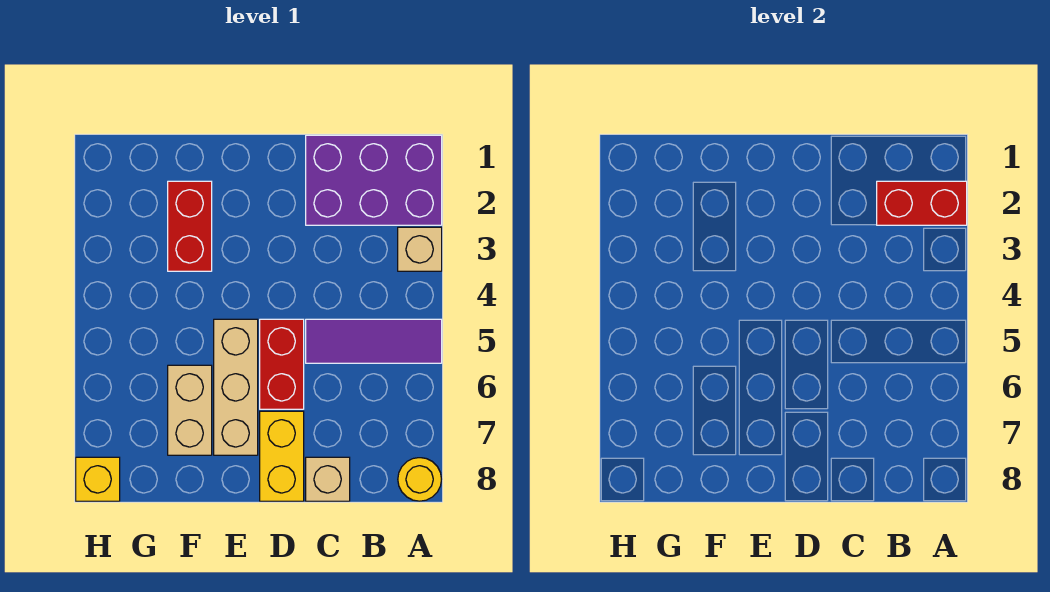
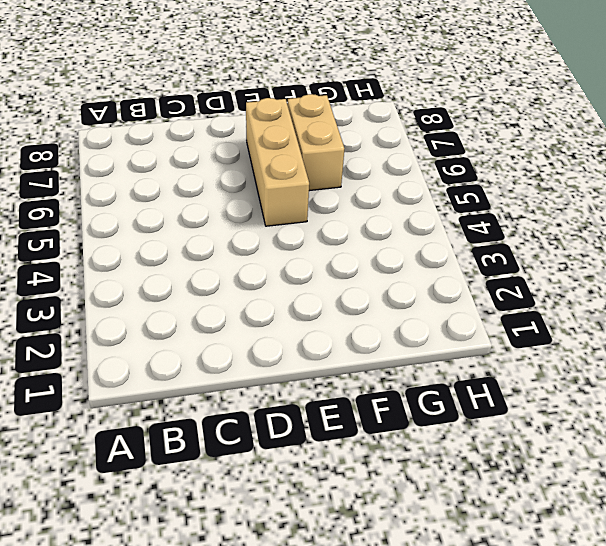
none -> purple brick A1:C2 level 1
none -> tan brick A3 level 1
none -> purple tile A5:C5 level 1

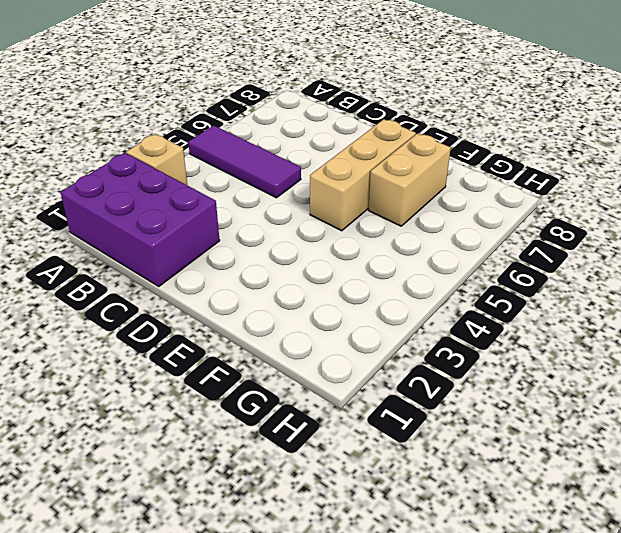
none -> yellow round brick A8 level 1
none -> tan brick C8 level 1
none -> red brick D5:D6 level 1

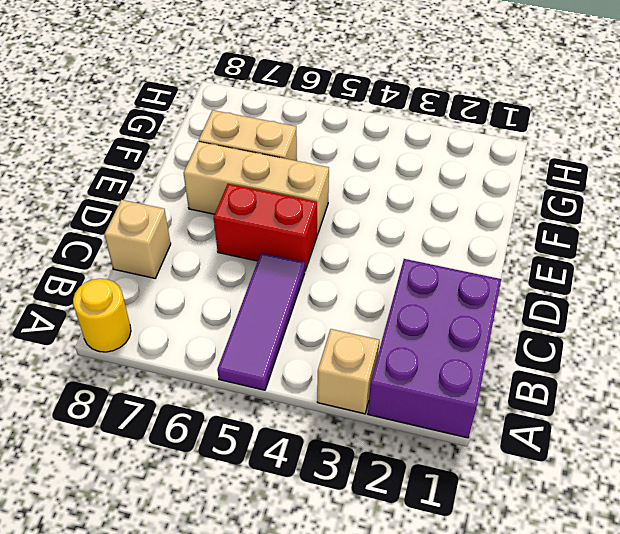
none -> yellow brick D7:D8 level 1
none -> red brick F2:F3 level 1
none -> yellow brick H8 level 1

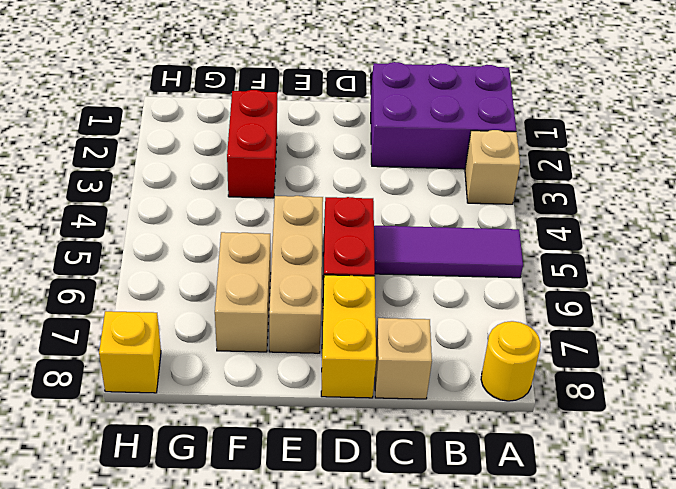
none -> red brick A2:B2 level 2

